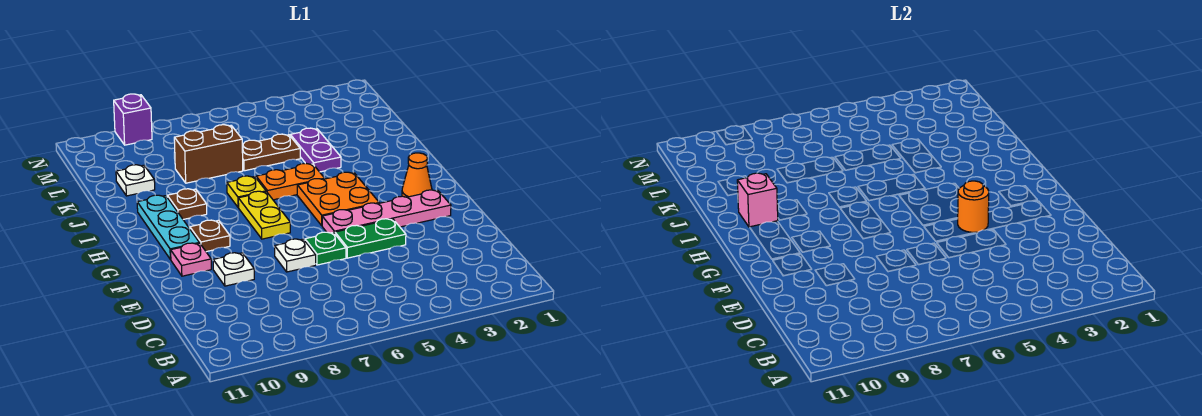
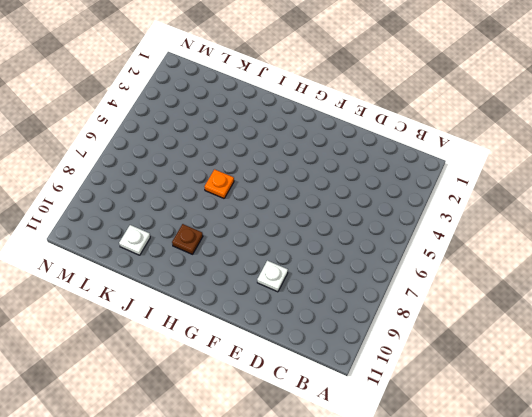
orange plate I6 level 1 -> orange plate I5:I6 level 1
none -> green plate E4:E5 level 1
none -> green plate E6 level 1
none -> white plate E7 level 1

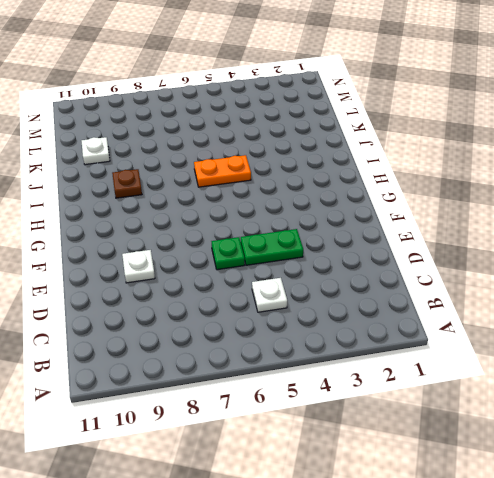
white plate C5 level 1 -> white plate E7 level 1
none -> pink plate F2:F5 level 1
none -> pink plate F10 level 1
none -> orange cone G2 level 1

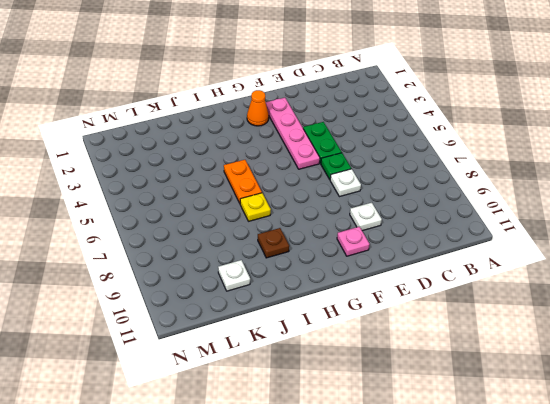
none -> orange plate G4:H5 level 1
none -> yellow plate G7:H7 level 1
none -> brown plate G9 level 1

